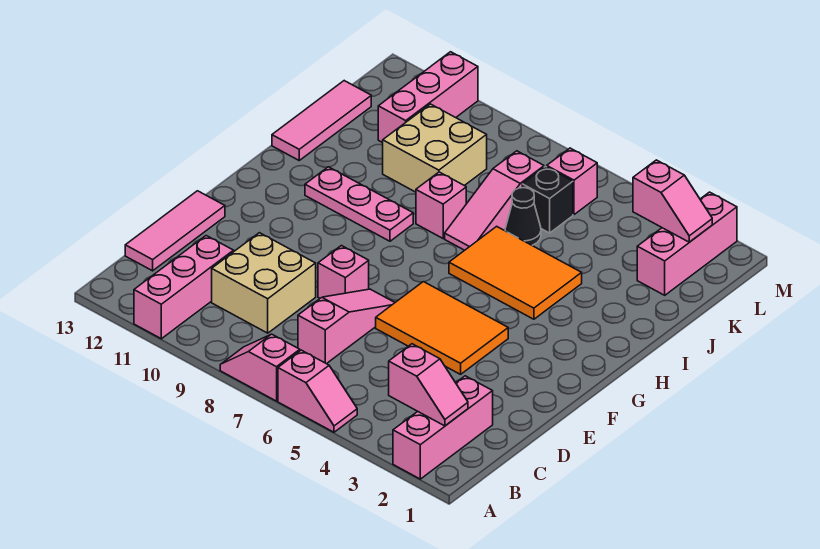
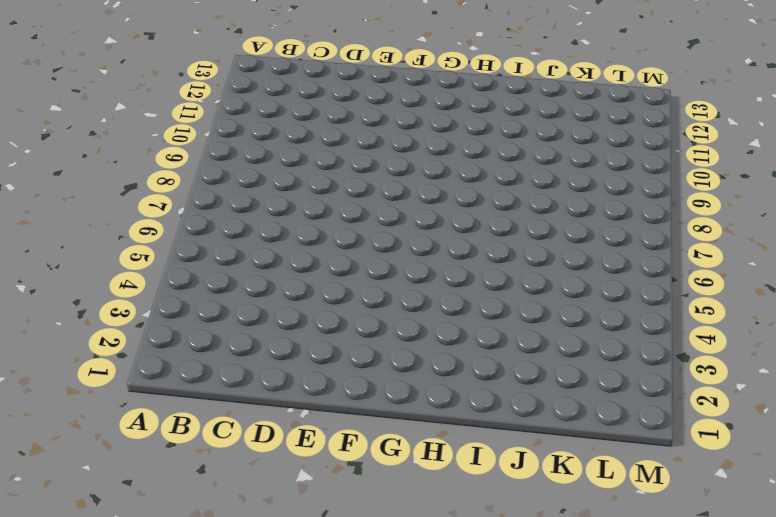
none -> pink brick A2:C2 level 1
none -> pink slope A5:A6 level 1 top 6
none -> pink slope A7:A8 level 1 top 7

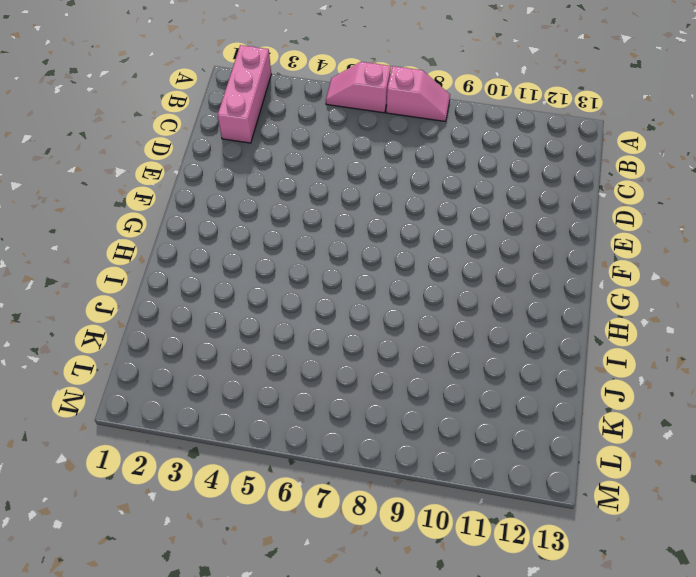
none -> pink brick A11:C11 level 1
none -> pink slope C7:E7 level 1 top C
none -> tan brick C9:D10 level 1

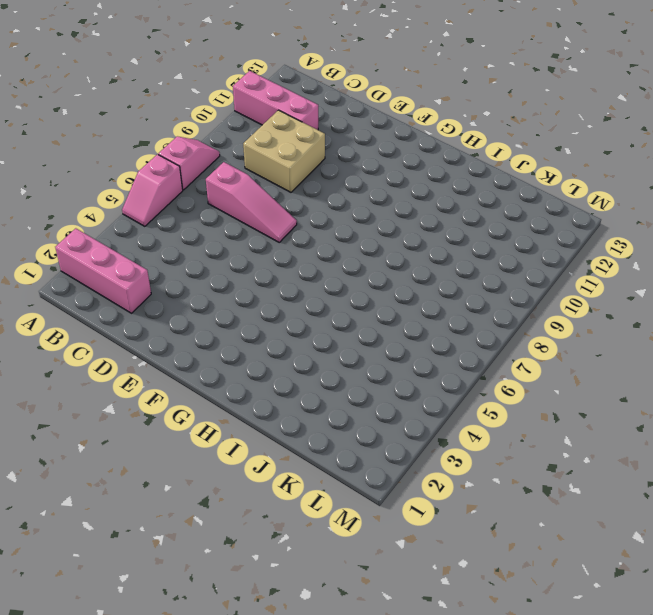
none -> pink tile C13:E13 level 1
none -> orange tile E4:F6 level 1
none -> pink brick E8 level 1

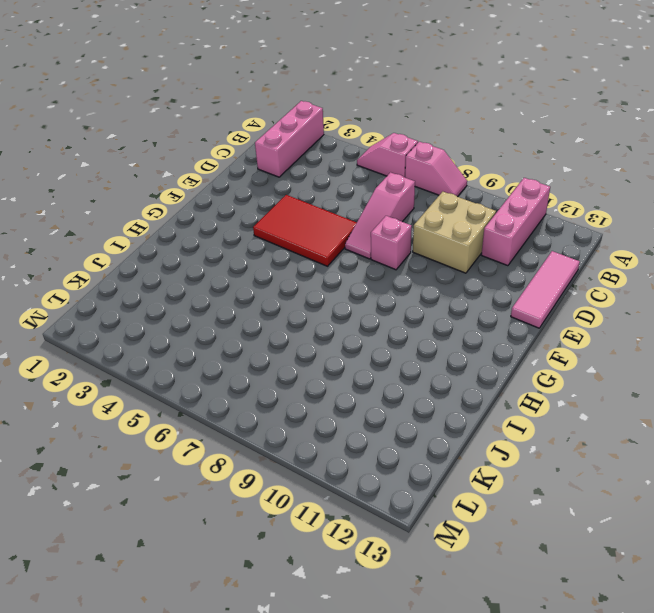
red tile E4:F6 level 1 -> orange tile E4:F6 level 1
none -> orange tile H4:I6 level 1
none -> pink plate H9:H11 level 1
none -> pink slope I7:K7 level 1 top K

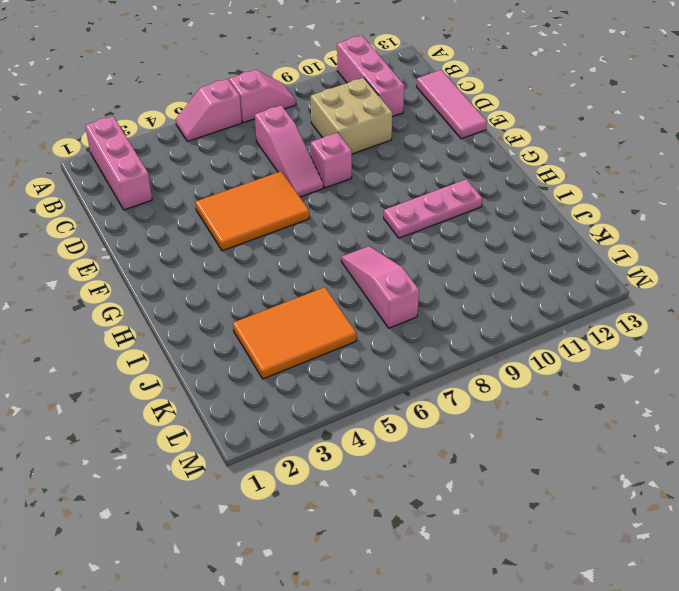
orange tile J3:K5 level 1 -> orange tile H4:I6 level 1
none -> pink brick I8 level 1
none -> pink tile I13:K13 level 1
none -> black cone J6 level 1

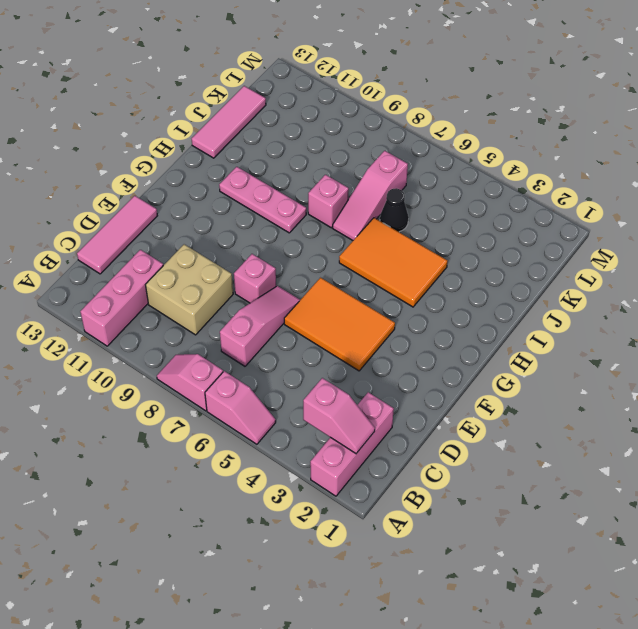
none -> tan brick J9:K10 level 1
none -> pink brick K2:M2 level 1
none -> black brick K6 level 1

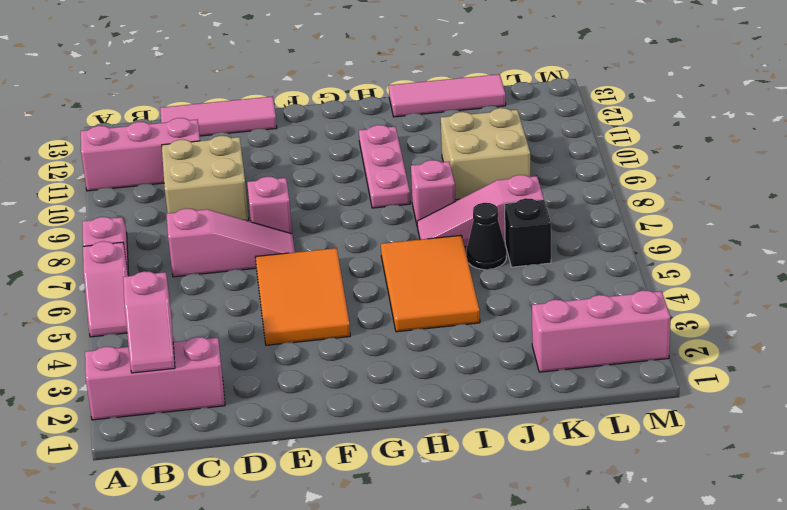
none -> pink brick K11:M11 level 1
none -> pink brick L6 level 1
none -> pink slope L2:L3 level 2 top 3

